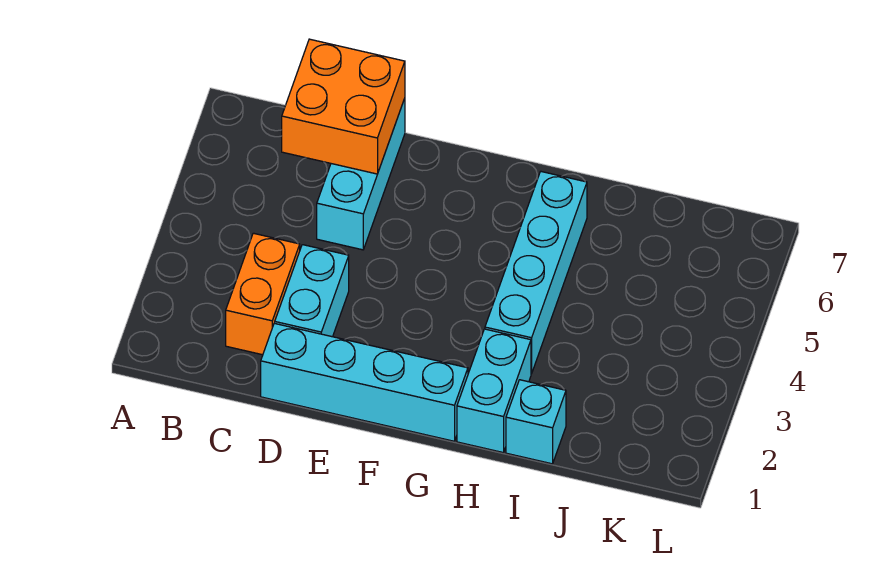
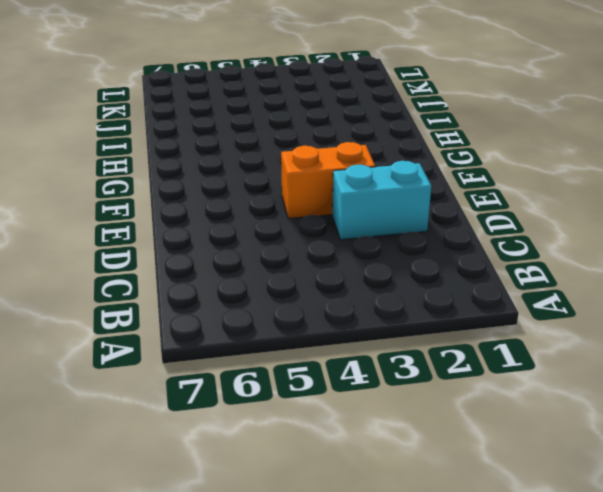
orange brick E3:E4 level 1 -> orange brick C2:C3 level 1
none -> cyan brick D1:G1 level 1
none -> cyan brick D5:D7 level 1

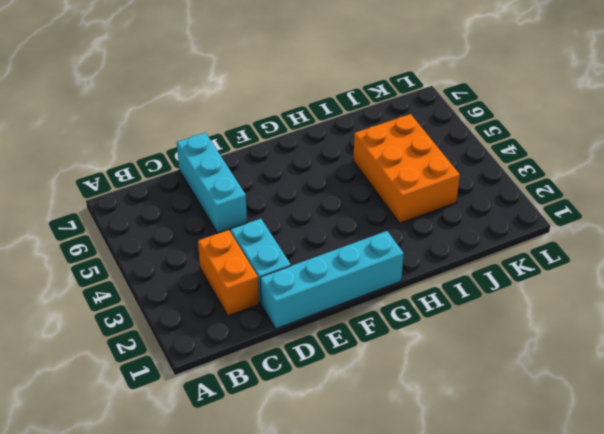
orange brick I3:J5 level 1 -> none
none -> cyan brick H1:H2 level 1
none -> cyan brick H3:H6 level 1

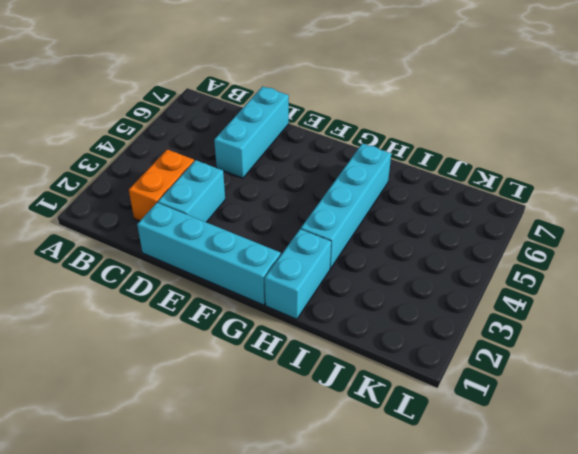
none -> cyan brick I1 level 1
none -> orange brick C6:D7 level 2

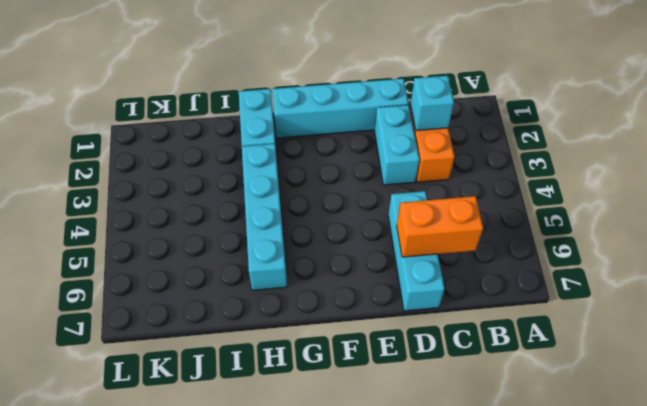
cyan brick C2 level 2 -> cyan brick I1 level 1
orange brick C6:D6 level 2 -> orange brick C6:D7 level 2

